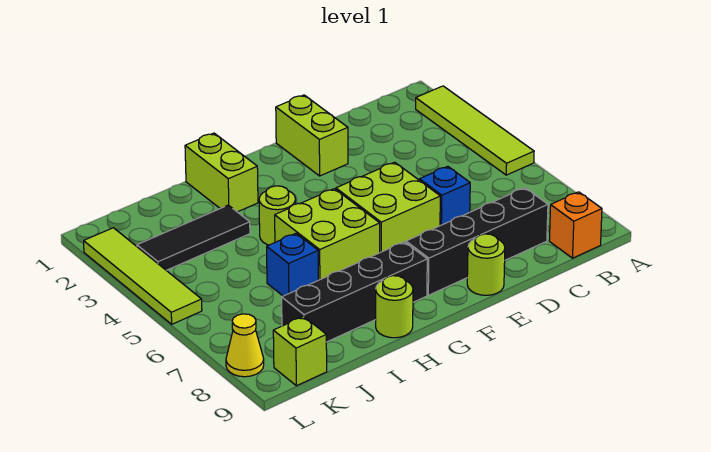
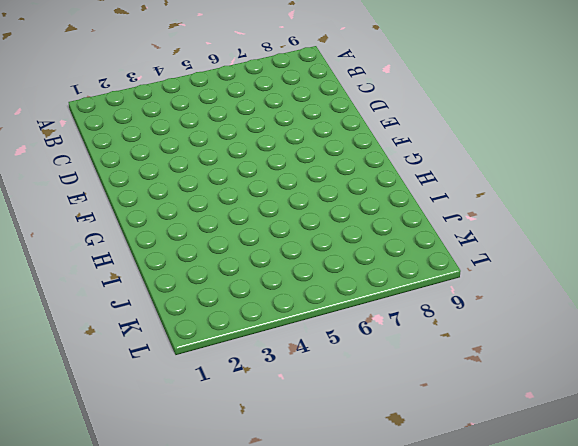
none -> lime tile A2:A5 level 1
none -> orange brick B9 level 1
none -> black brick C8:F8 level 1

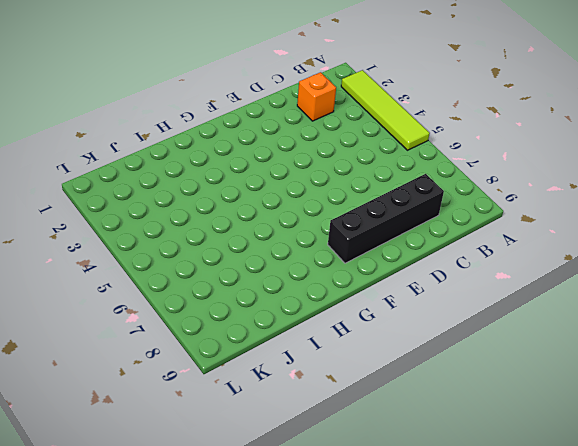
orange brick C2 level 1 -> orange brick B9 level 1
none -> blue brick D6 level 1
none -> lime brick E1:E2 level 1
none -> lime brick E5:F6 level 1

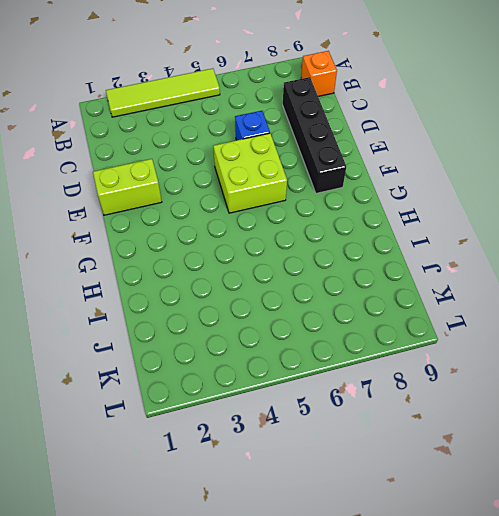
none -> lime round brick E9 level 1
none -> lime brick G5:H6 level 1
none -> black brick G8:J8 level 1

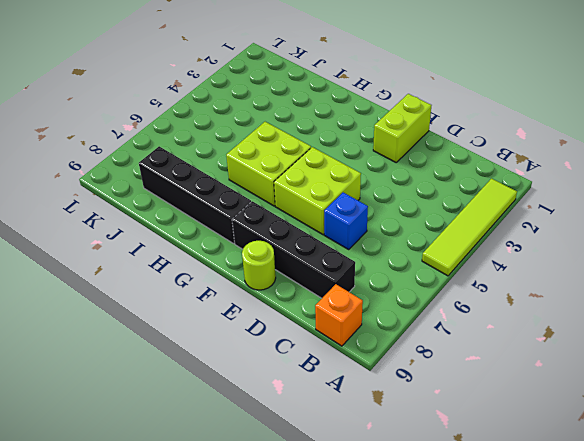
none -> lime brick H1:H2 level 1
none -> lime round brick H4 level 1
none -> lime round brick H9 level 1

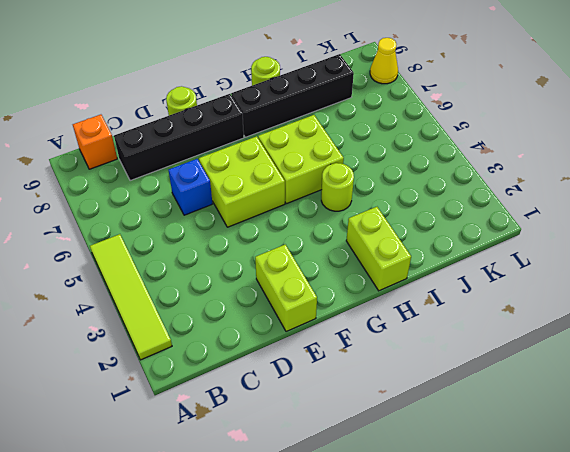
none -> black tile I3:K3 level 1
none -> blue brick I6 level 1
none -> lime brick K9 level 1

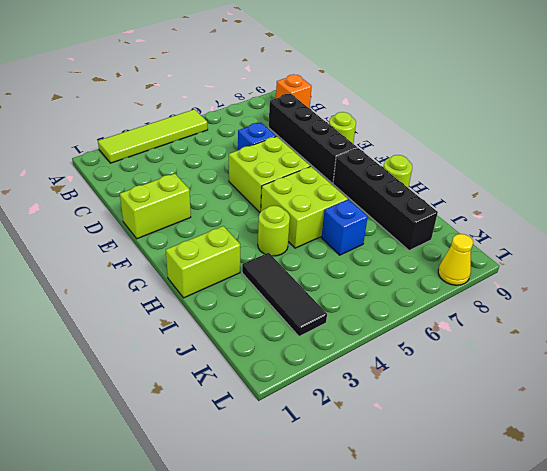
none -> lime brick K9 level 1
none -> lime tile L2:L5 level 1

